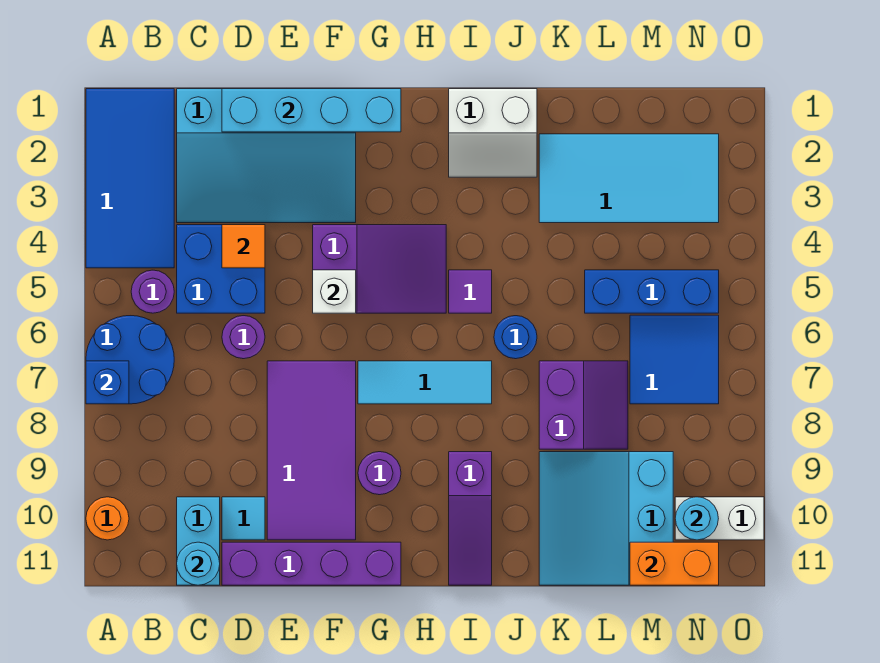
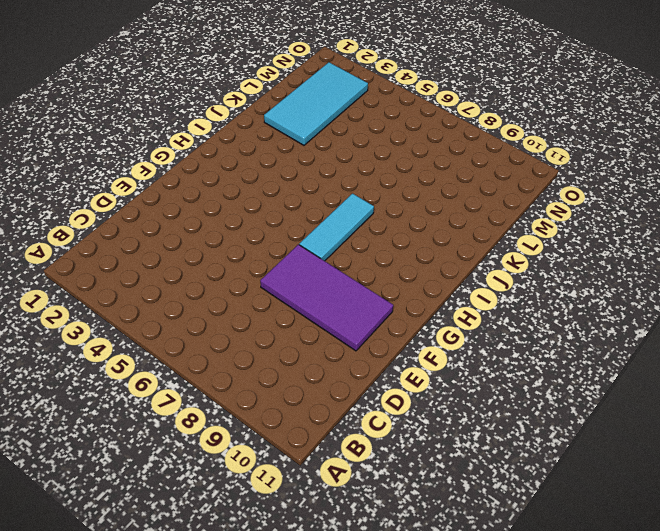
none -> blue tile A1:B4 level 1
none -> blue round brick A6:B7 level 1
none -> orange round brick A10 level 1
none -> purple round brick B5 level 1

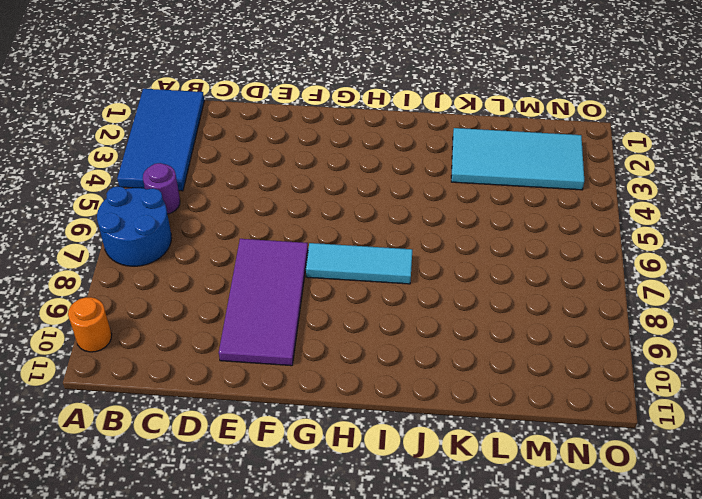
none -> cyan slope C1:F3 level 1 top 1
none -> blue brick C4:D5 level 1
none -> cyan brick C10:C11 level 1
none -> purple round brick D6 level 1

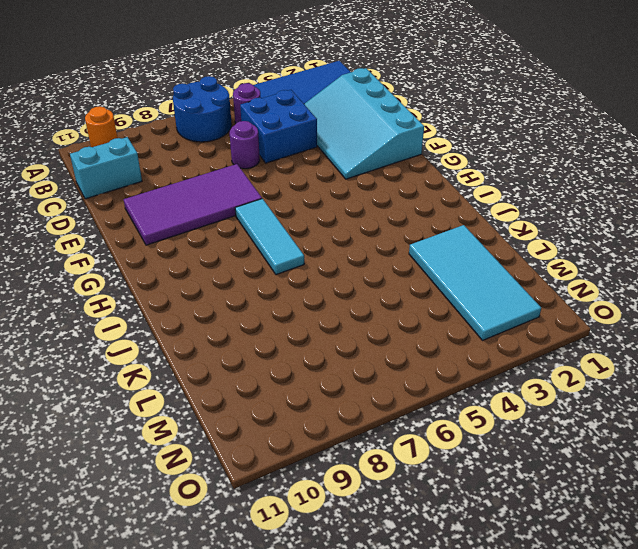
none -> cyan tile D10 level 1
none -> purple brick D11:G11 level 1
none -> purple slope F4:H5 level 1 top F
none -> purple round brick G9 level 1

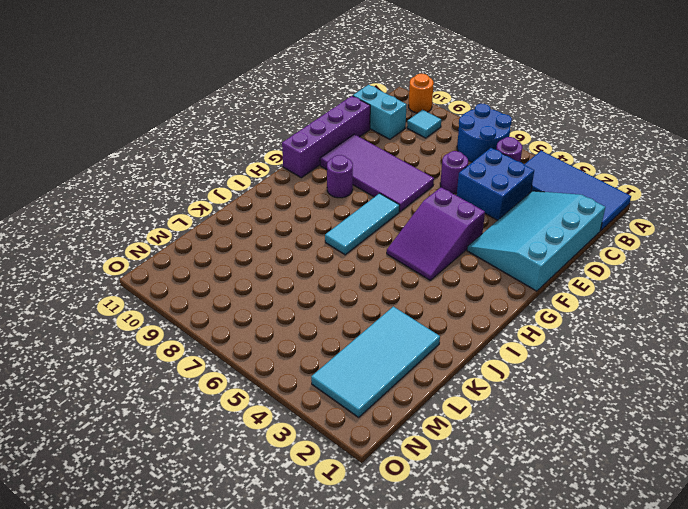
cyan tile B9 level 1 -> cyan tile D10 level 1
none -> white slope I1:J2 level 1 top 1
none -> purple tile I5 level 1
none -> purple slope I9:I11 level 1 top 9
none -> blue round brick J6 level 1

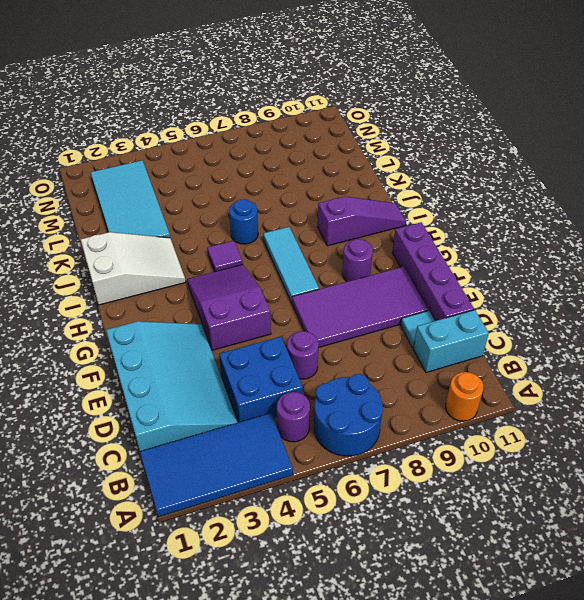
white slope I1:J3 level 1 top 1 -> white slope I1:J2 level 1 top 1
none -> purple slope K7:L8 level 1 top K
none -> cyan slope K9:M11 level 1 top M
none -> blue brick L5:N5 level 1
none -> blue tile M6:N7 level 1

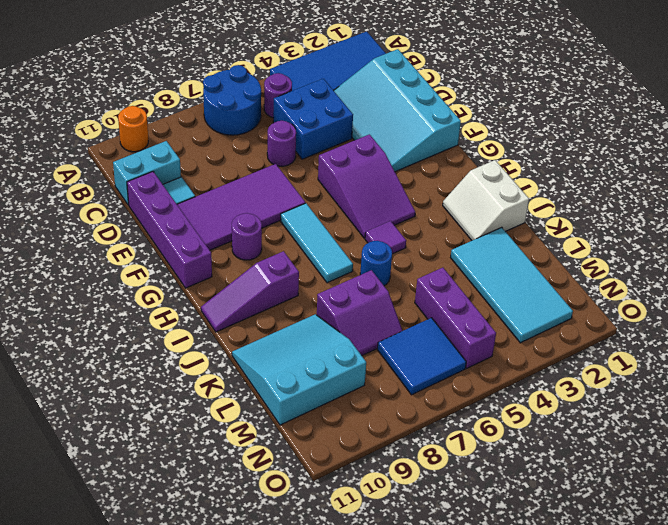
purple brick L5:N5 level 1 -> blue brick L5:N5 level 1
none -> white brick N10:O10 level 1
none -> blue brick A7 level 2
none -> cyan round brick C11 level 2
none -> cyan brick D1:G1 level 2

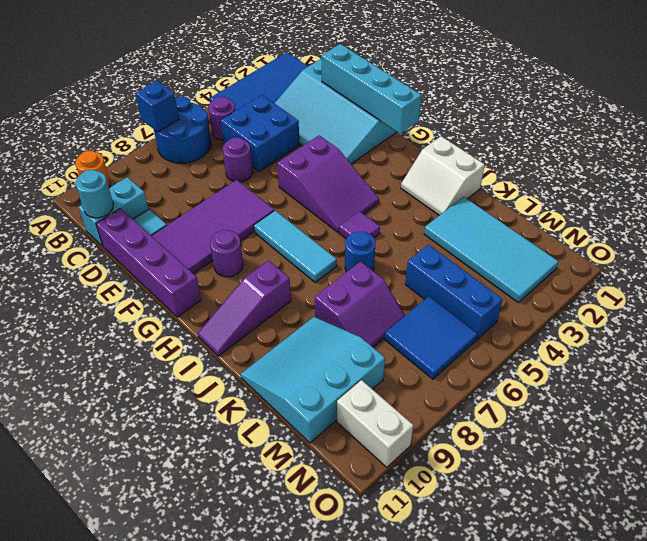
none -> orange tile D4 level 2
none -> white brick F5 level 2
none -> orange brick M11:N11 level 2
none -> cyan round brick N10 level 2

